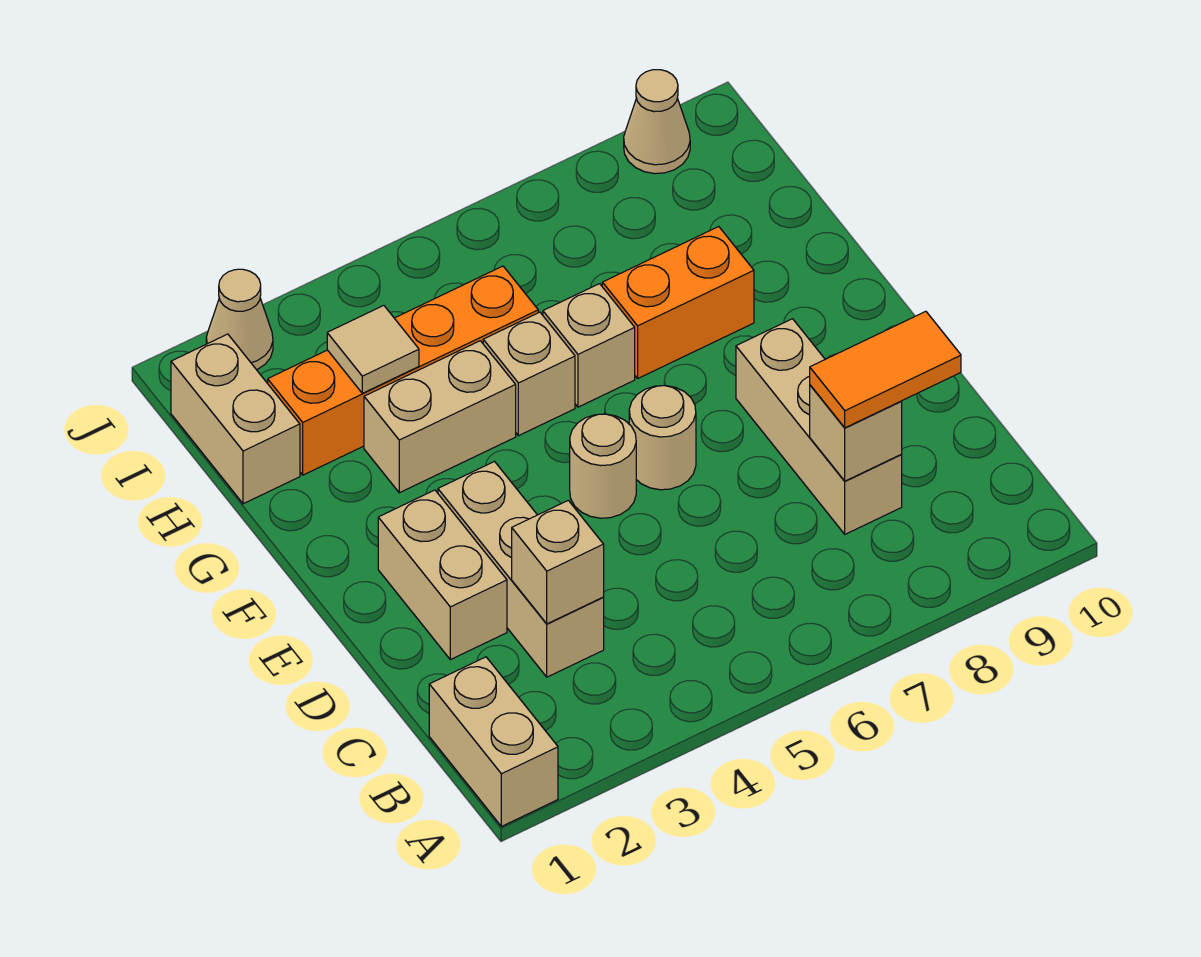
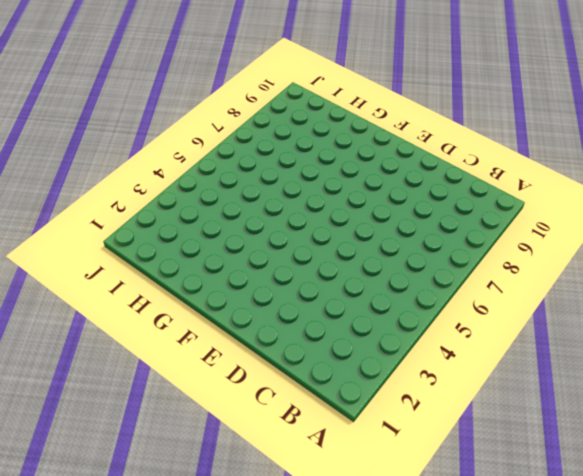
none -> tan brick A1:B1 level 1
none -> tan brick C3:E3 level 1
none -> tan brick C8:E8 level 1

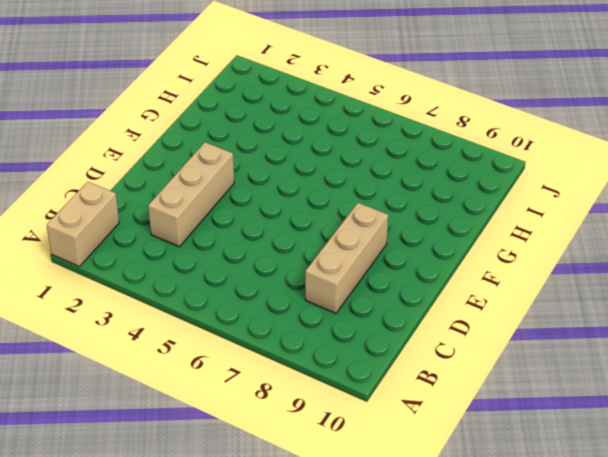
none -> tan brick D2:E2 level 1
none -> tan round brick E5 level 1
none -> tan round brick E6 level 1

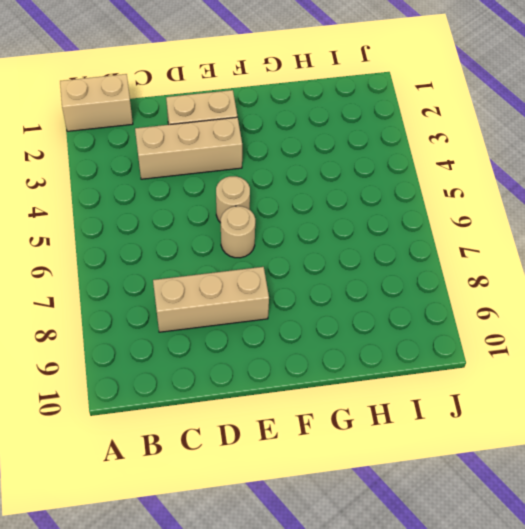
none -> tan brick G3:G4 level 1
none -> tan brick G5 level 1
none -> tan brick G6 level 1

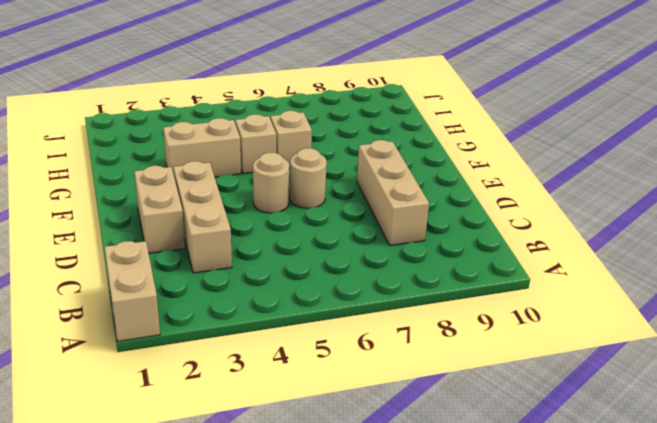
none -> orange brick G7:G8 level 1
none -> tan brick H1:I1 level 1
none -> orange brick H2:H5 level 1

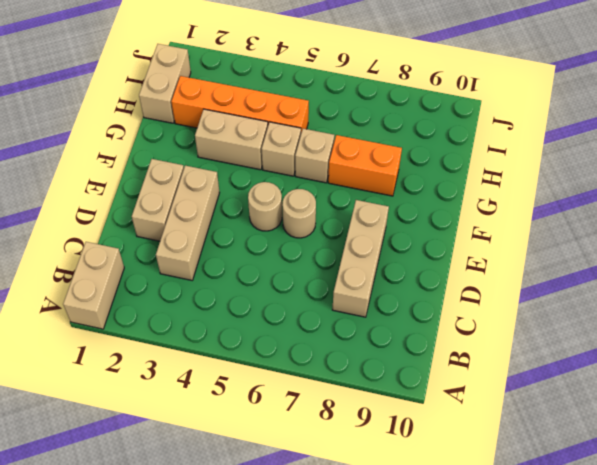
none -> tan cone J2 level 1
none -> tan cone J9 level 1
none -> tan brick C3 level 2

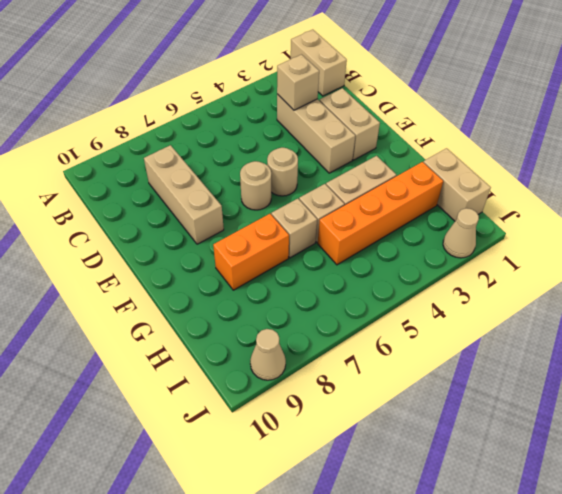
none -> tan brick C8 level 2
none -> tan tile H3 level 2
none -> orange tile C8:C9 level 3

